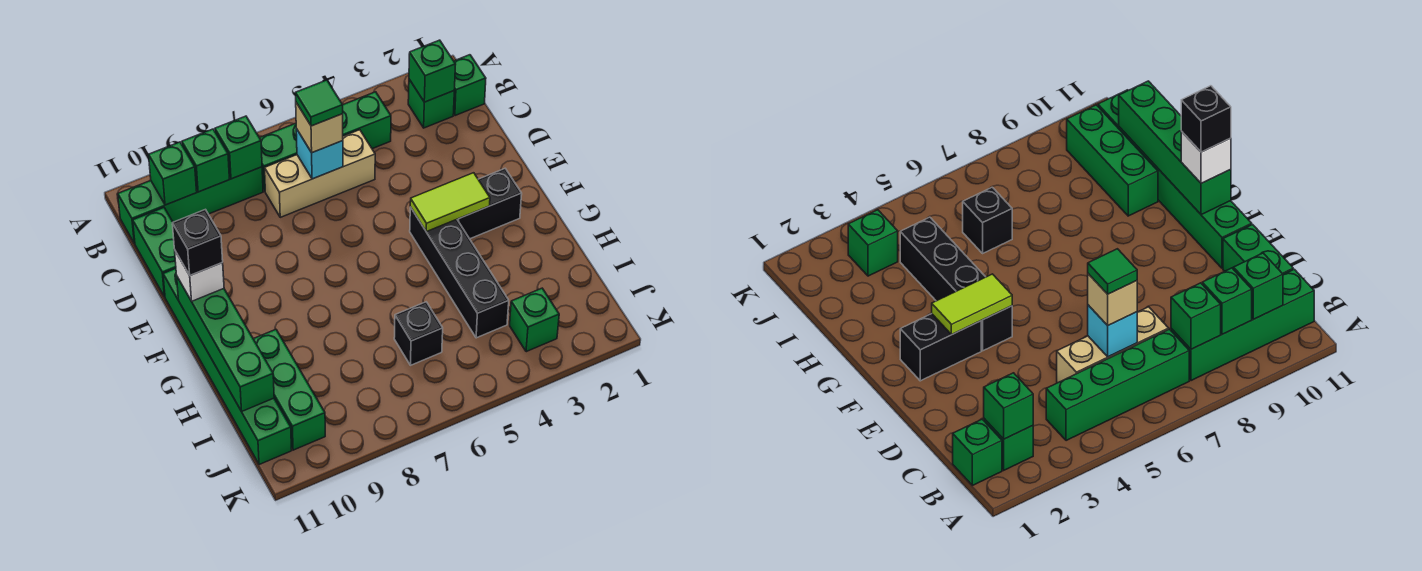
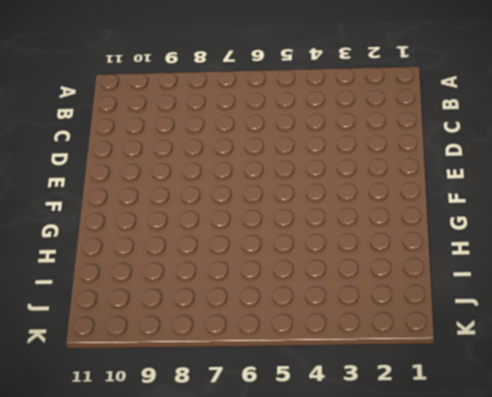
none -> green brick B1 level 1
none -> green brick B2 level 1
none -> green brick B4:B7 level 1

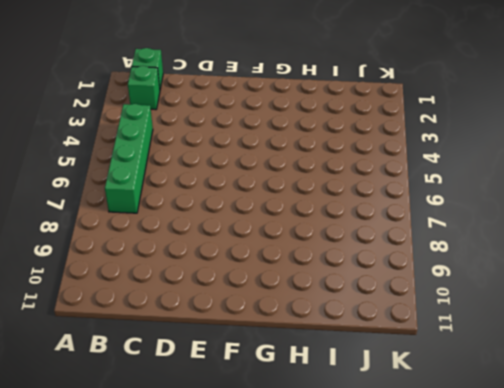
none -> green brick B8:B11 level 1
none -> tan brick C5:C7 level 1
none -> green brick C11:D11 level 1

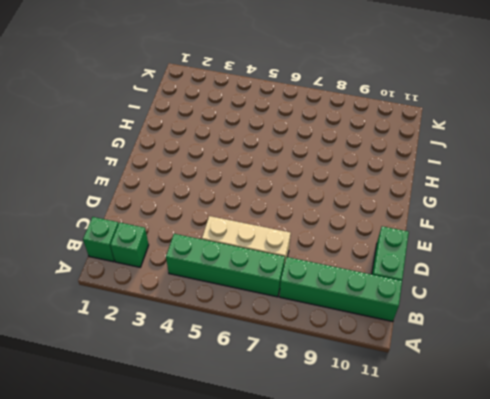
none -> green brick E11:J11 level 1
none -> black brick F2:F3 level 1
none -> black brick F4:I4 level 1

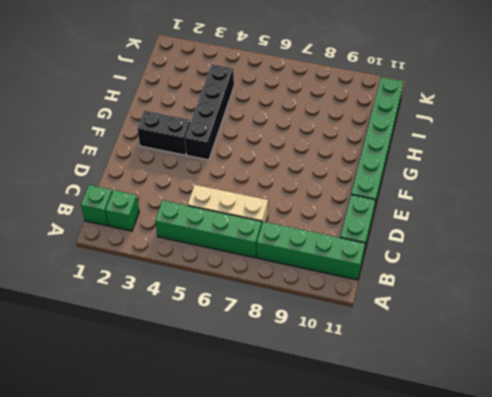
none -> green brick H10:J10 level 1
none -> black brick I6 level 1
none -> green brick J3 level 1

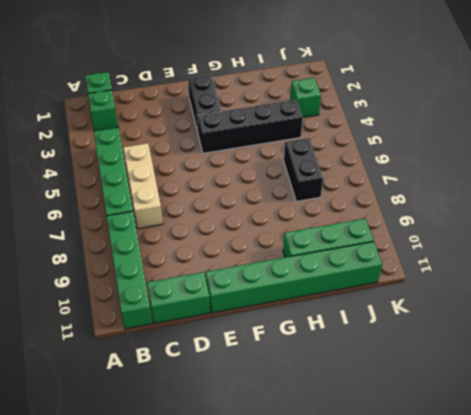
black brick I6:I7 level 1 -> black brick I6 level 1
none -> green brick B2 level 2
none -> green brick B8 level 2
none -> green brick B9 level 2

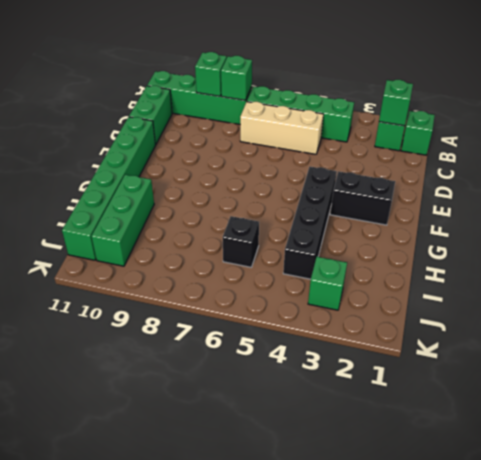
none -> green brick B10 level 2
none -> cyan brick C6 level 2
none -> lime tile F3:F4 level 2

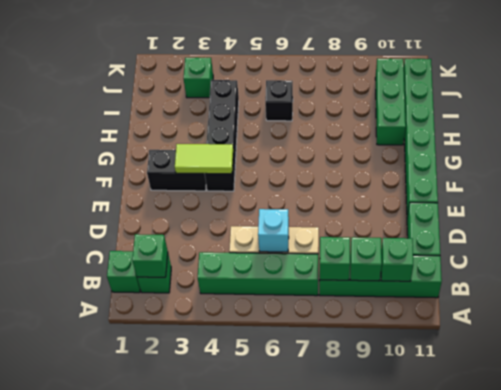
none -> green brick F11:I11 level 2
none -> tan brick C6 level 3
none -> white brick F11 level 3

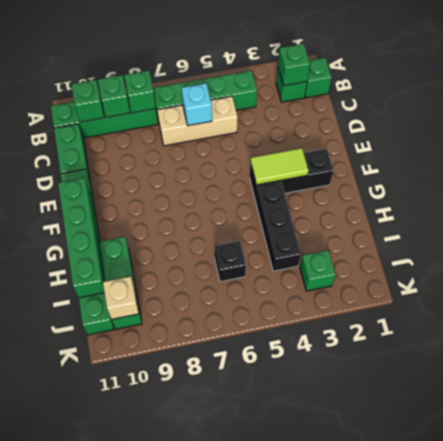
tan brick J10 level 2 -> tan brick C6 level 3
none -> white brick F11 level 3
none -> green tile C6 level 4
none -> black brick F11 level 4

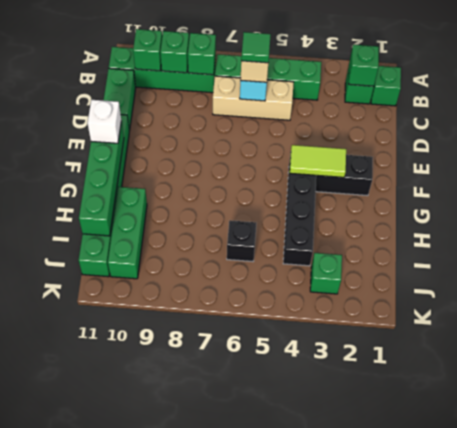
none -> black brick F11 level 4

